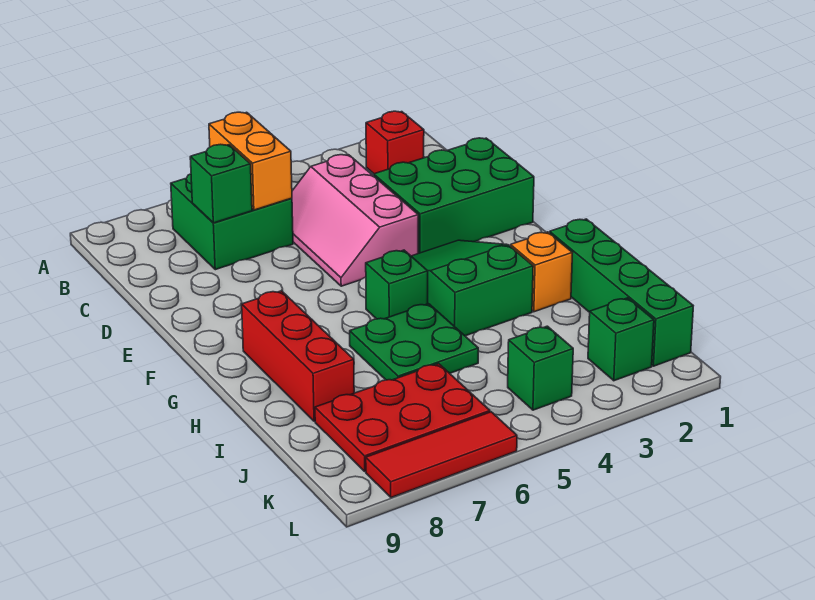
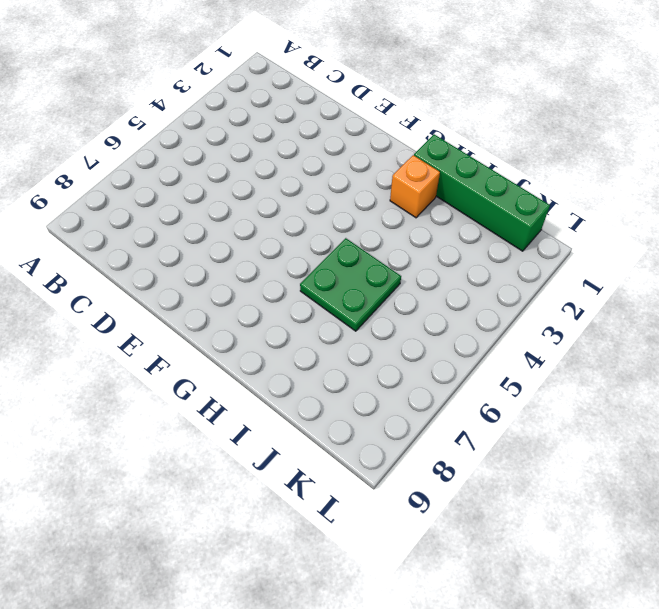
none -> red brick B2 level 1
none -> green brick B6:C7 level 1
none -> pink slope C4:E5 level 1 top 4

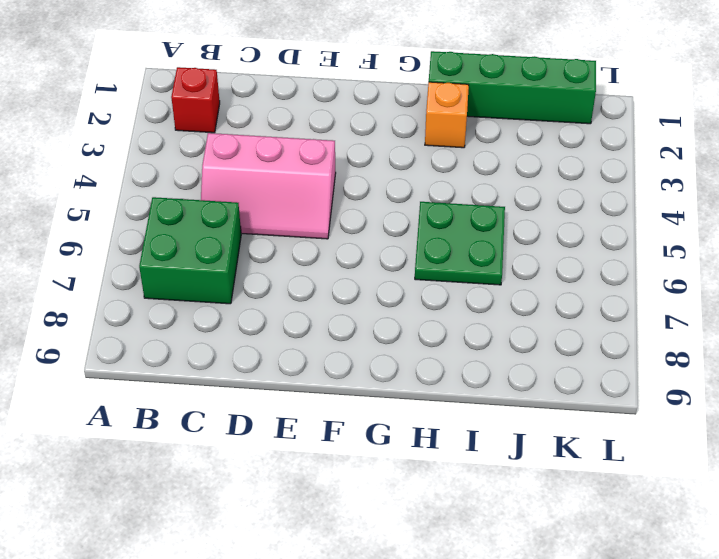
none -> green brick D1:E3 level 1
none -> green slope F3:H4 level 1 top H
none -> green brick G5 level 1

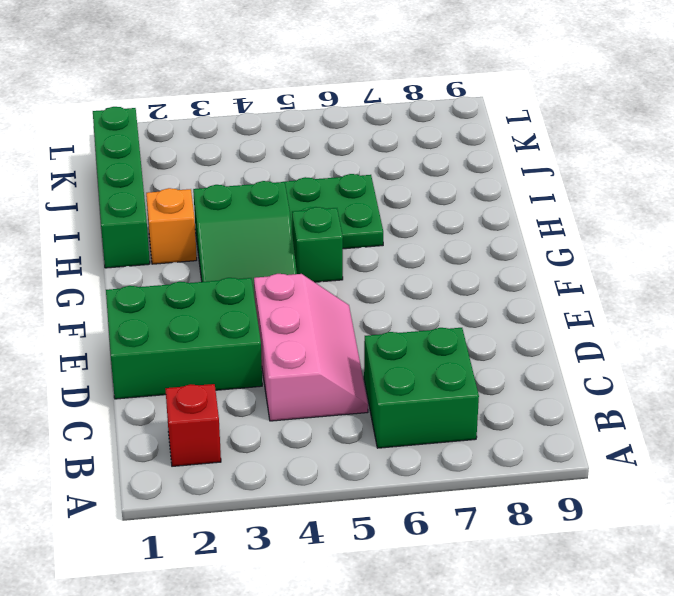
none -> red brick G8:I8 level 1
none -> red plate J6:K8 level 1
none -> green brick K2 level 1

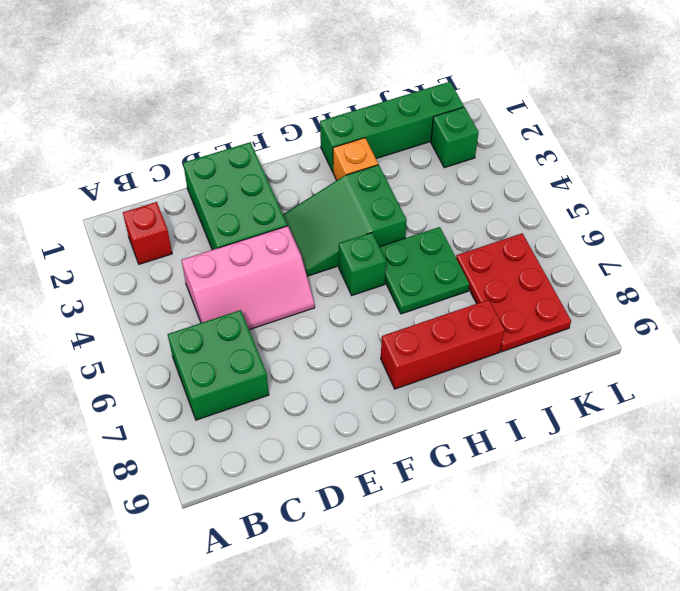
none -> green brick K4 level 1
none -> red tile L6:L8 level 1
none -> orange brick B6:C6 level 2

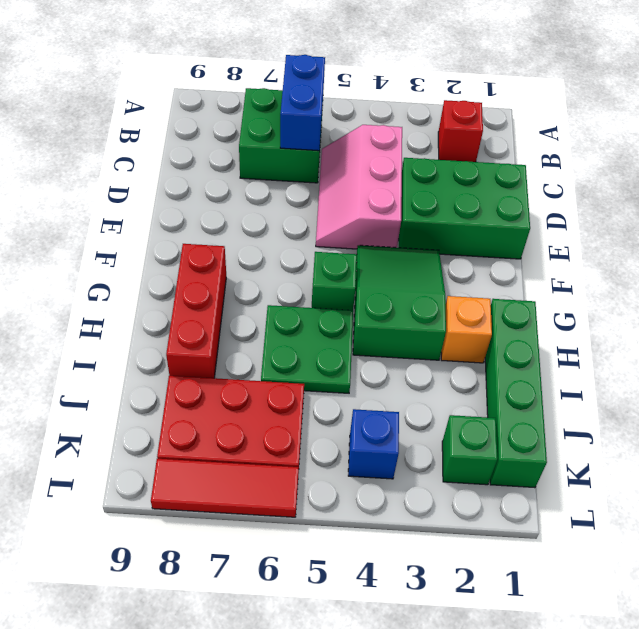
blue brick B6:C6 level 2 -> orange brick B6:C6 level 2
blue brick K4 level 1 -> green brick K4 level 1
none -> green brick C7 level 2

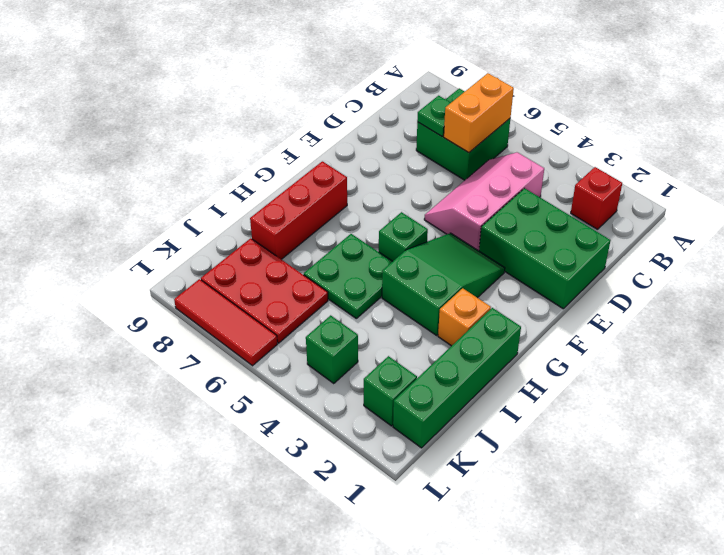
green plate C7 level 2 -> green brick C7 level 2

